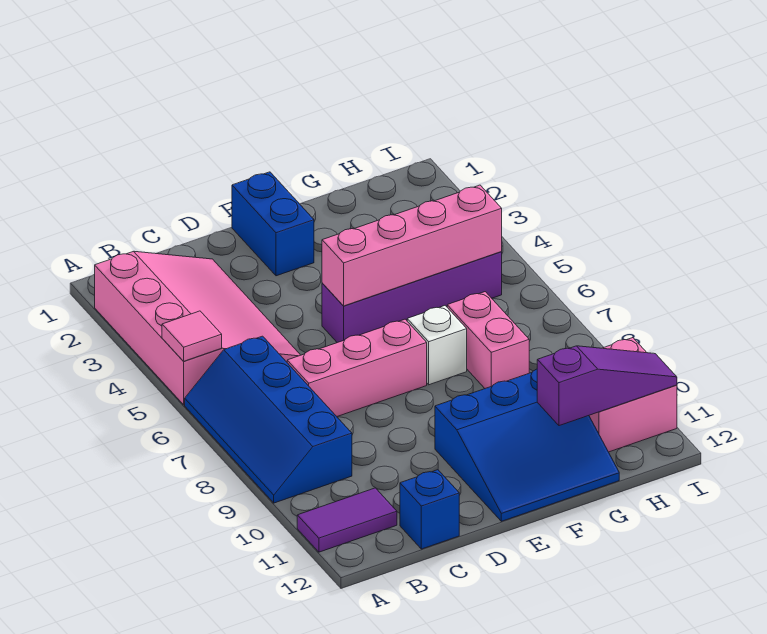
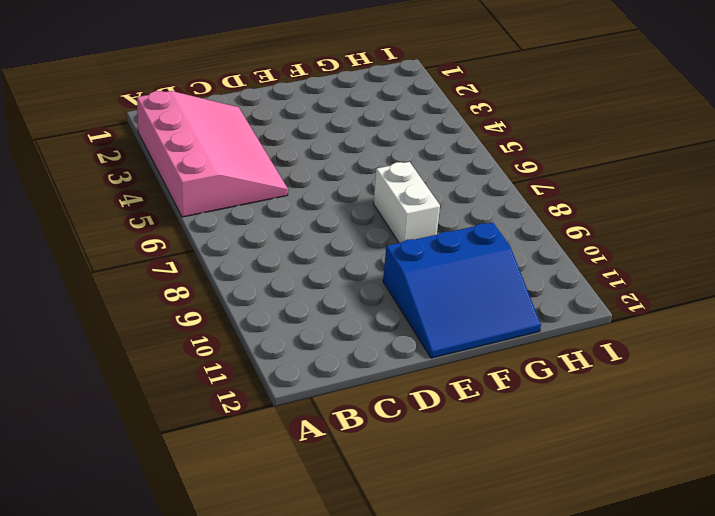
white brick F7:F8 level 1 -> white brick F7 level 1
none -> blue slope A6:B9 level 1 top B
none -> purple tile A11:B11 level 1
none -> pink brick C7:E7 level 1

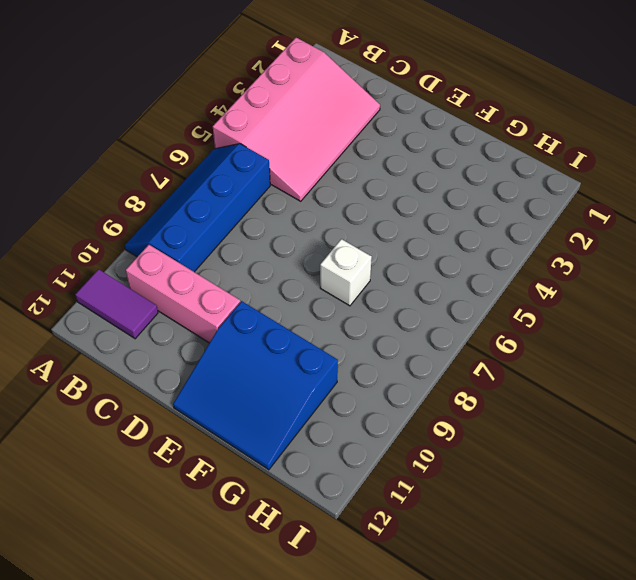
pink brick B10:D10 level 1 -> pink brick C7:E7 level 1
none -> blue brick C12 level 1
none -> blue brick E1:E2 level 1
none -> purple brick E5:H5 level 1

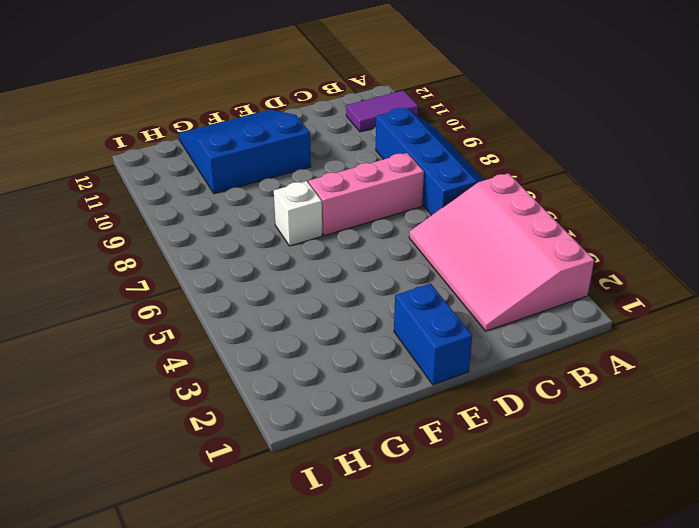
none -> blue brick C12 level 1
none -> purple brick E5:H5 level 1
none -> pink brick G7:G8 level 1

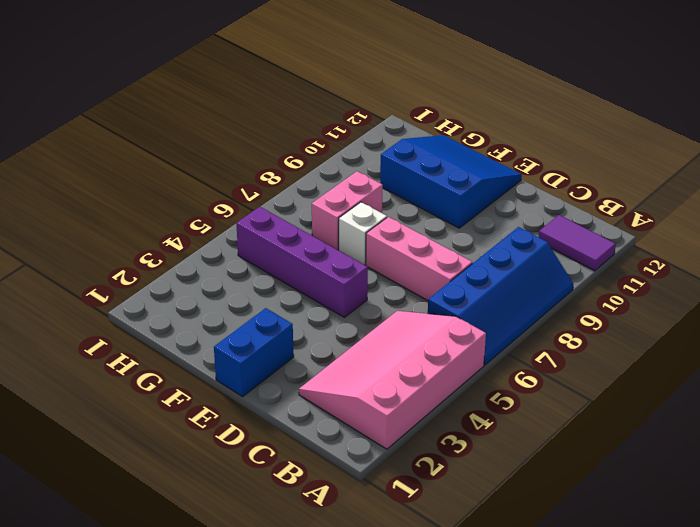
none -> blue brick C12 level 1
none -> pink brick H10:I11 level 1
none -> pink tile A5 level 2

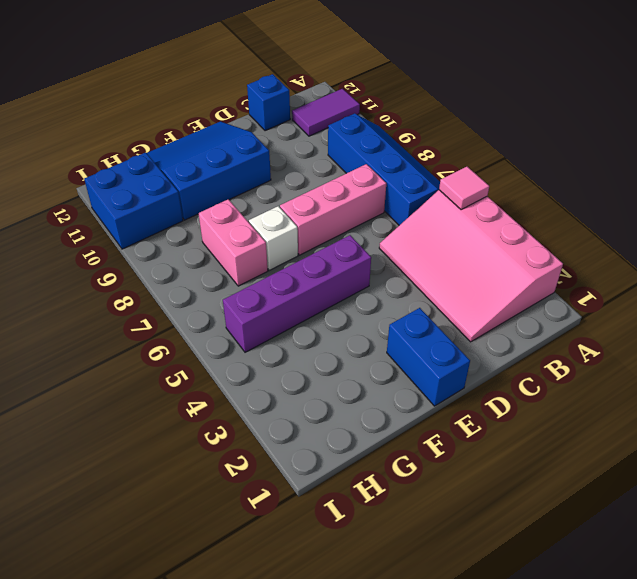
blue brick H10:I11 level 1 -> pink brick H10:I11 level 1
none -> pink brick E5:H5 level 2
none -> purple slope G11:I11 level 2 top G

